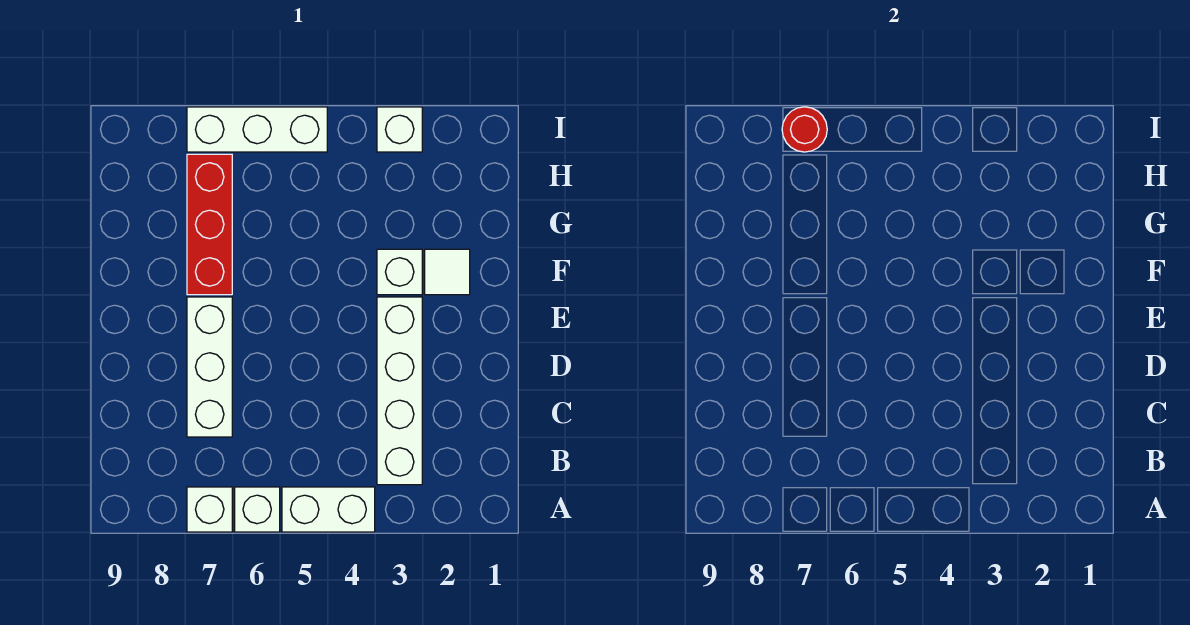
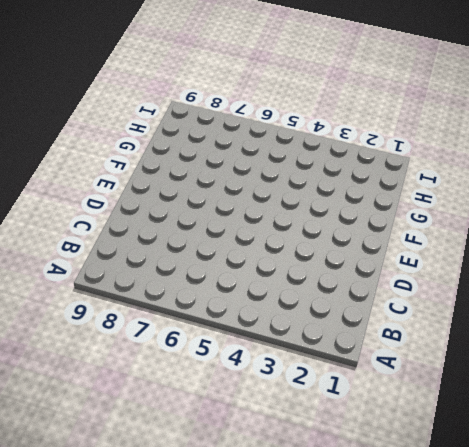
none -> white brick A4:A5 level 1
none -> white brick A6 level 1

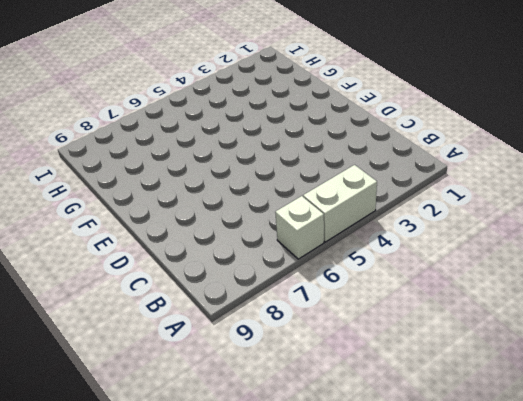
none -> white brick A7 level 1
none -> white brick B3:E3 level 1

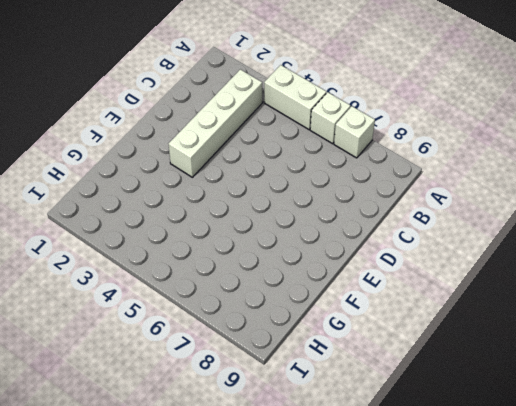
none -> white brick C7:E7 level 1
none -> white tile F2 level 1

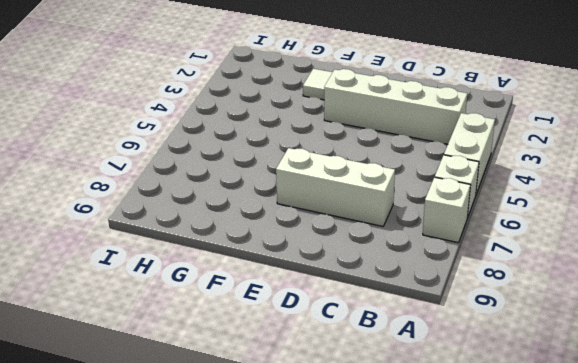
none -> white brick F3 level 1
none -> red brick F7:H7 level 1

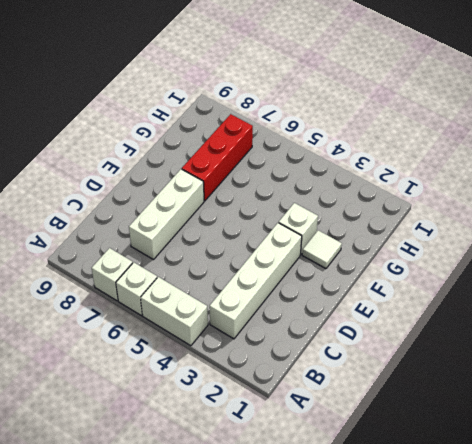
none -> white brick I3 level 1
none -> white brick I5:I7 level 1

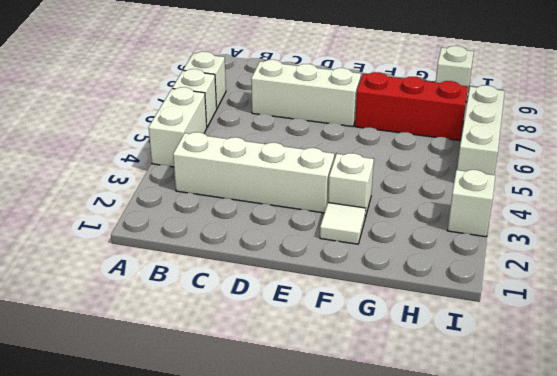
white brick H9 level 1 -> none
none -> red round brick I7 level 2

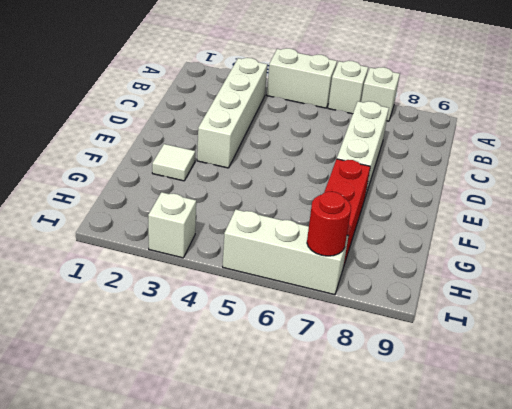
none -> white brick F3 level 1

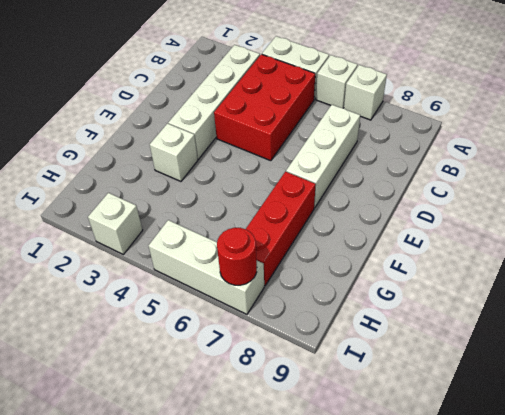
red brick B4:D5 level 1 -> none
none -> white tile F2 level 1

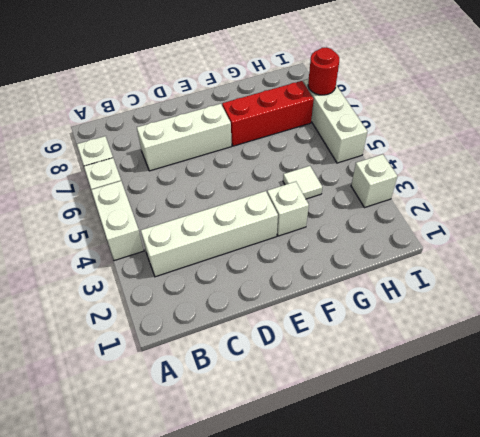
white tile G4 level 1 -> white tile F2 level 1

